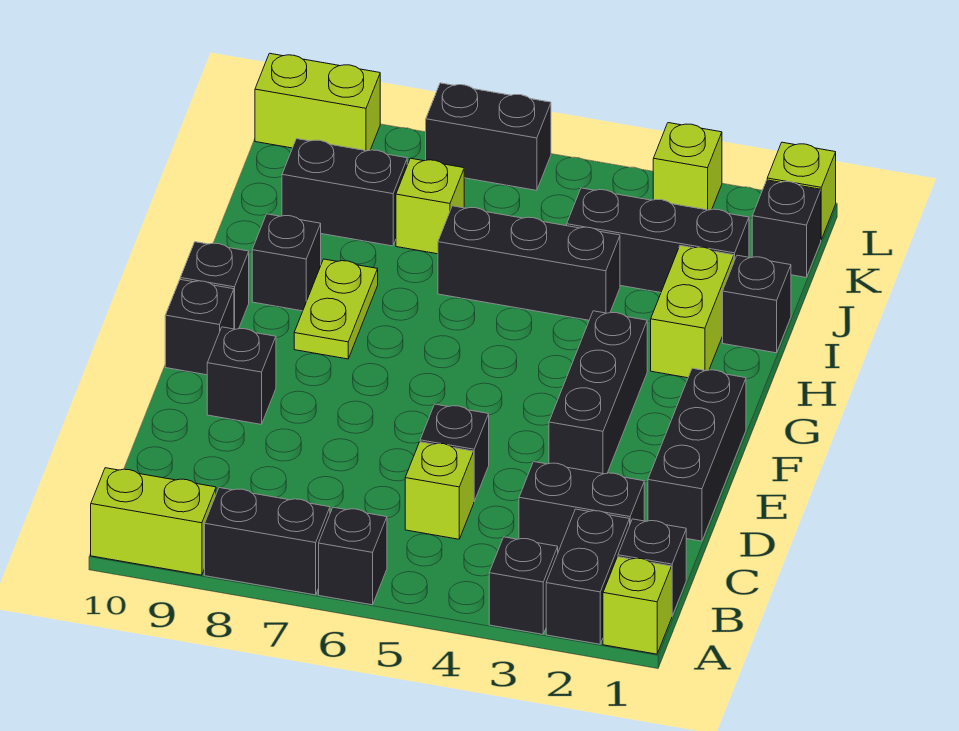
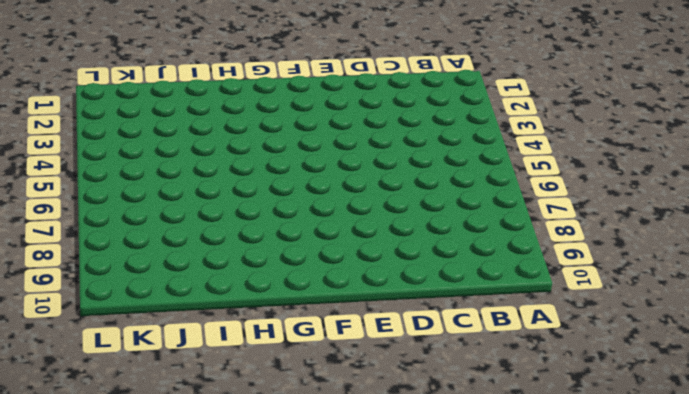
none -> lime brick A1 level 1
none -> black brick A2:B2 level 1
none -> black brick A3 level 1

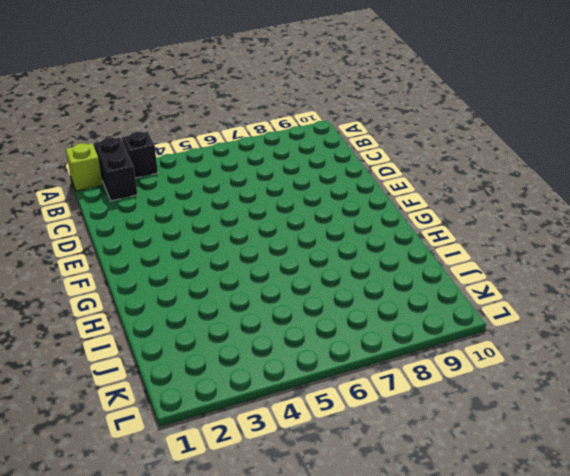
none -> black brick A6 level 1
none -> black brick A7:A8 level 1
none -> lime brick A9:A10 level 1

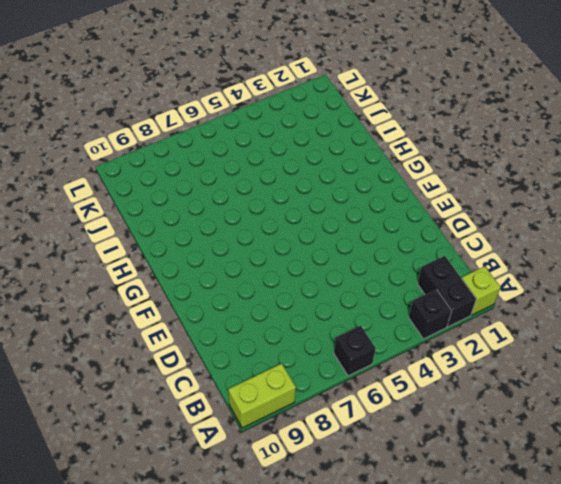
none -> black brick A7:A8 level 1
none -> black brick B1 level 1
none -> black brick C2:C3 level 1

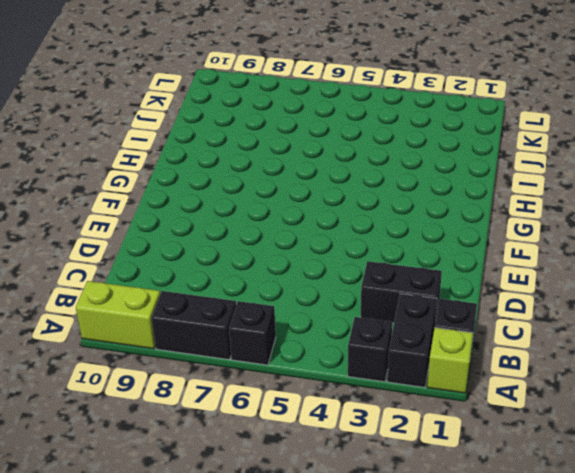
none -> lime brick C5 level 1
none -> black brick D1:F1 level 1
none -> black brick D5 level 1

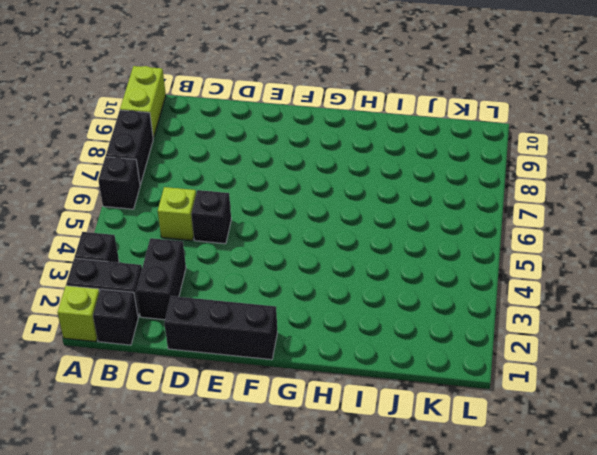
none -> black brick E3:G3 level 1
none -> black brick E9 level 1
none -> black brick F10 level 1

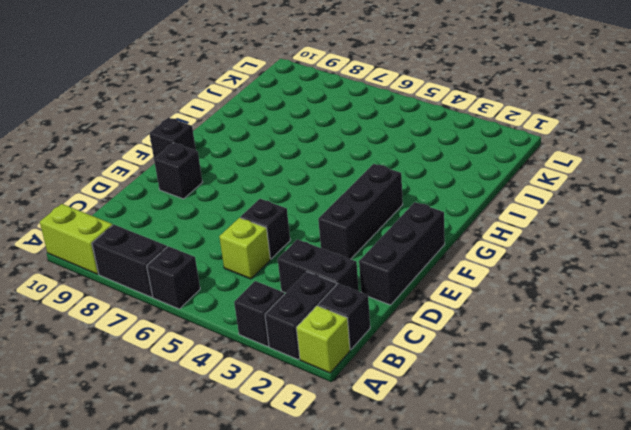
none -> lime plate G8:H8 level 1
none -> black brick G10 level 1
none -> lime brick H2:I2 level 1

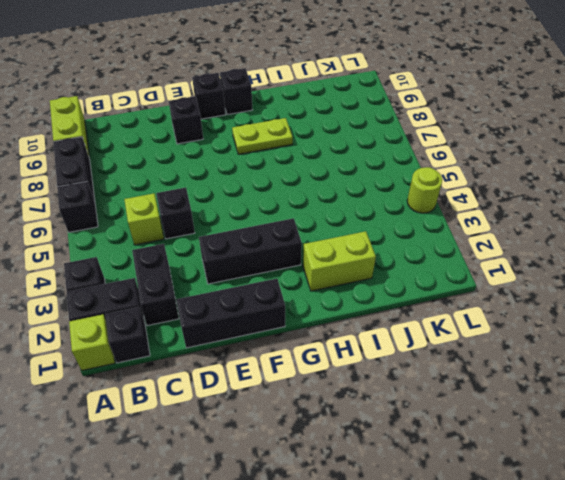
lime round brick L4 level 1 -> none
none -> black brick H9 level 1
none -> black brick I1 level 1
none -> black brick I4:I6 level 1

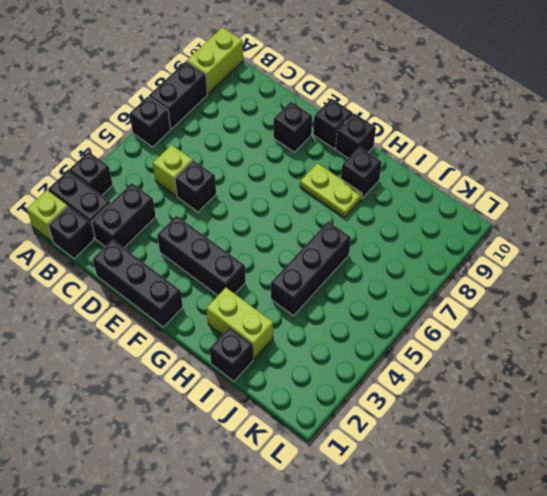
none -> black brick J2:J4 level 1
none -> lime brick J7 level 1
none -> black brick J8:J9 level 1

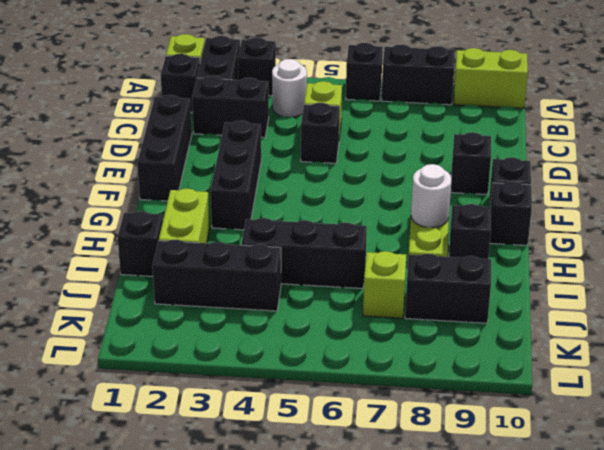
white round brick B4 level 1 -> none
white round brick G8 level 2 -> none
none -> black brick K1 level 1
none -> lime brick L1 level 1
none -> lime brick L3 level 1

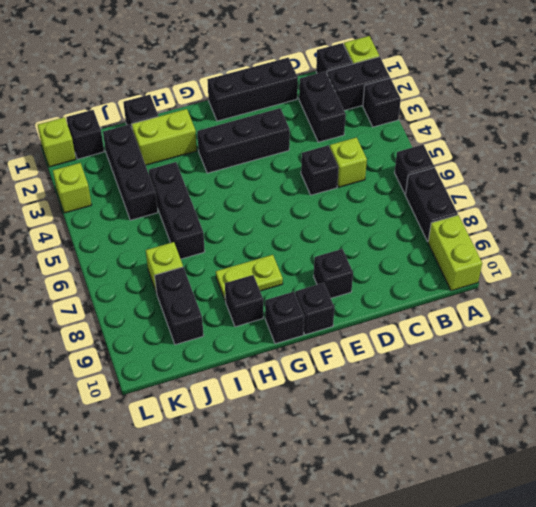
none -> black brick L6:L7 level 1
none -> lime brick L9:L10 level 1

